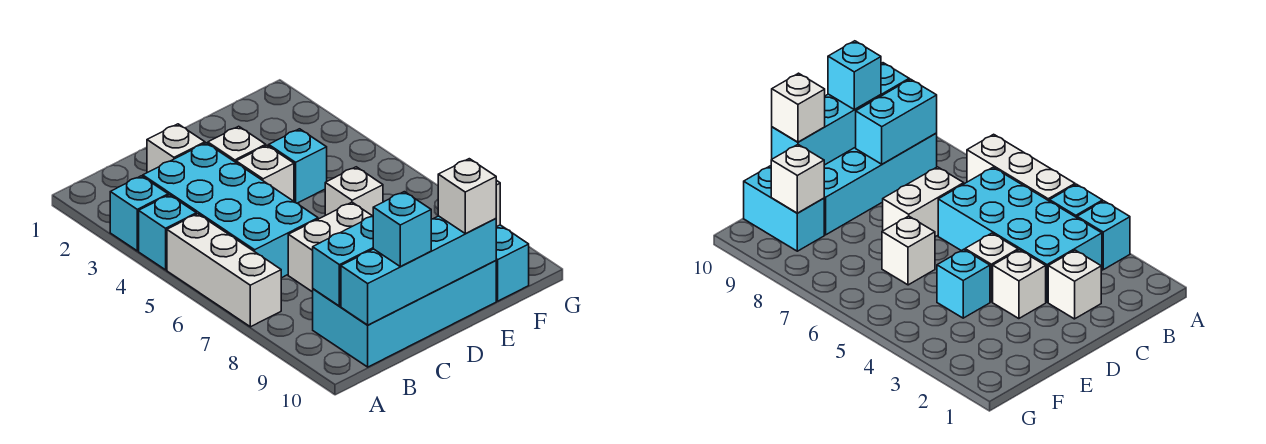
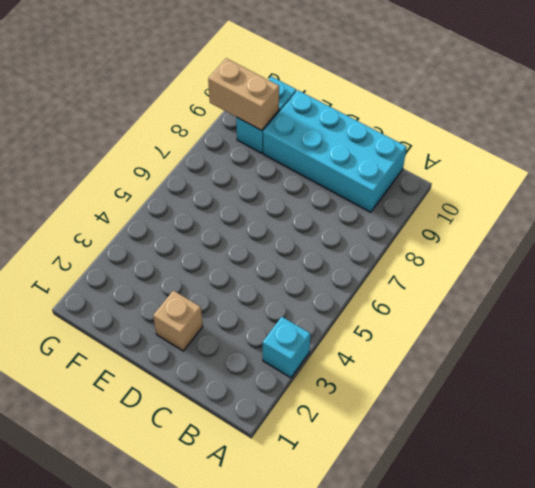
tan brick D2 level 1 -> none
tan brick F9:G9 level 2 -> white brick F9 level 2
none -> cyan brick A4 level 1
none -> white brick A5:A7 level 1
none -> cyan brick B3:C6 level 1

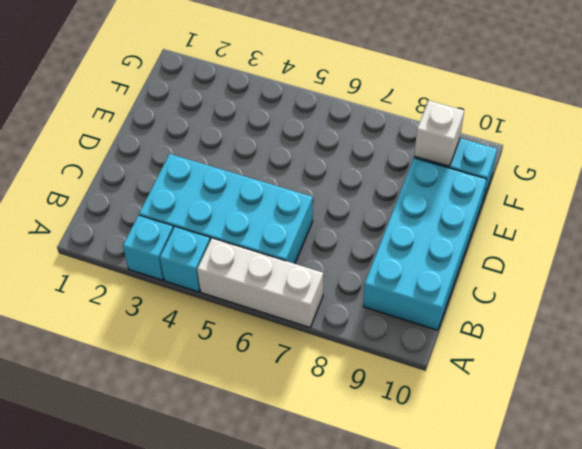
none -> white brick C2 level 1
none -> white brick C7:D7 level 1
none -> white brick D3 level 1

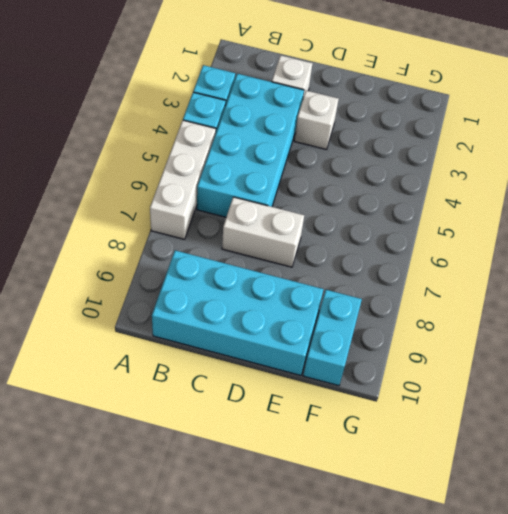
none -> white brick D4 level 1
none -> cyan brick E4 level 1
none -> white brick E6 level 1

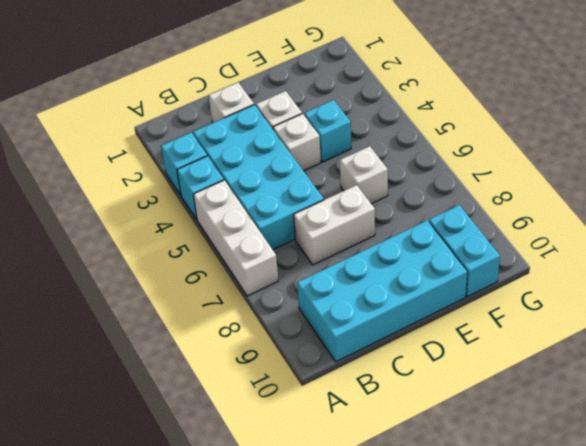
none -> cyan brick B9:C9 level 2
none -> cyan brick B10:E10 level 2
none -> white brick F9 level 2

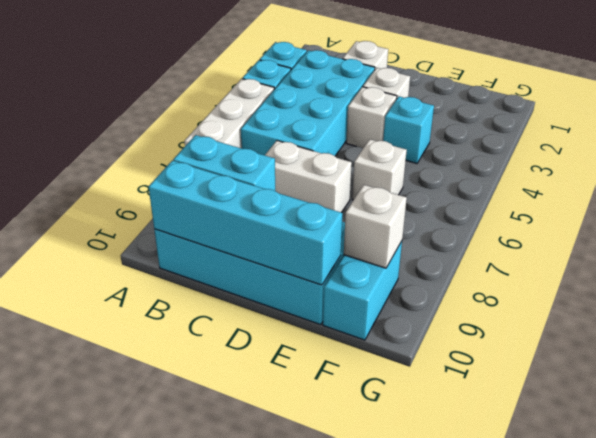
none -> cyan brick C10 level 3
none -> white brick E10 level 3

